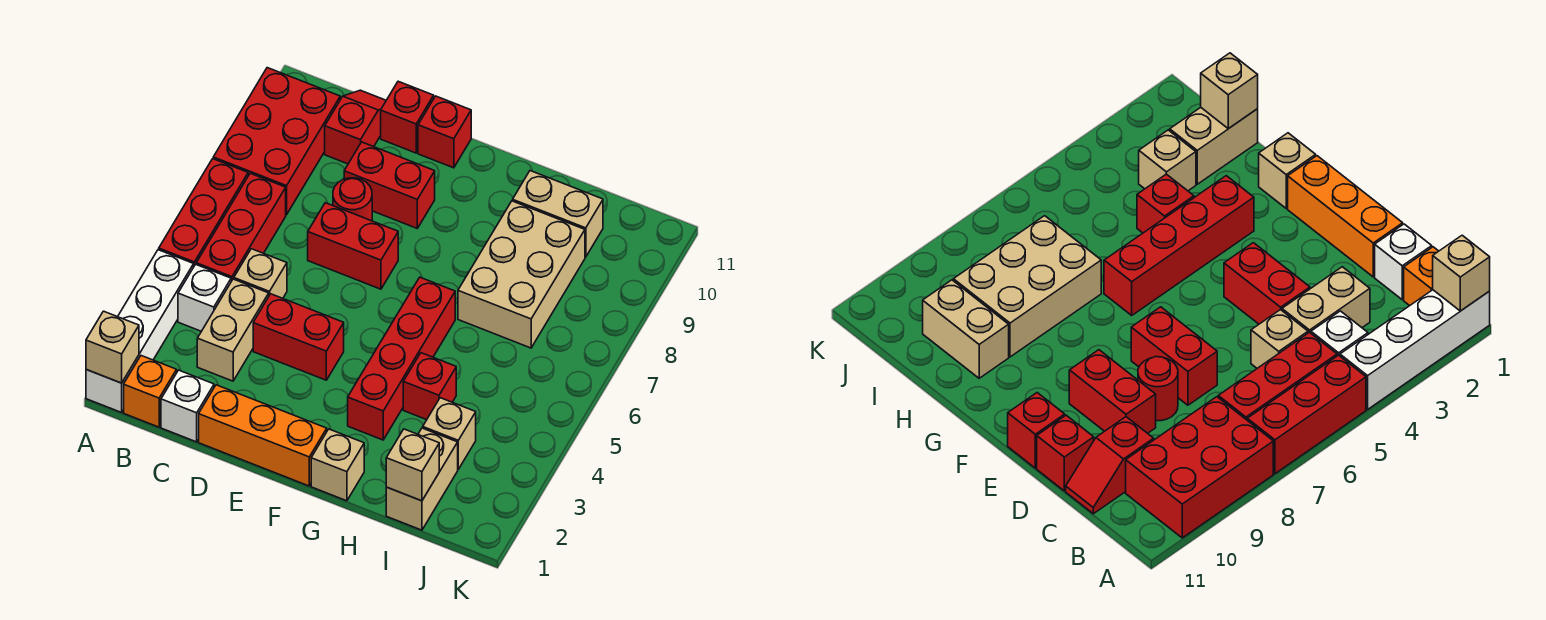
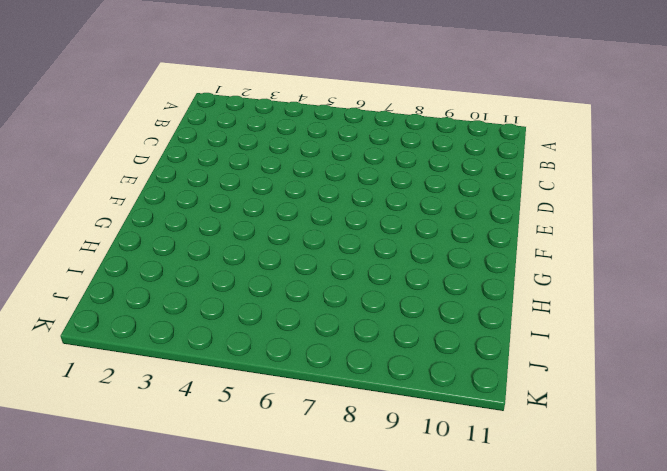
none -> white brick A1:A4 level 1
none -> red brick A5:A7 level 1
none -> red brick A8:B10 level 1

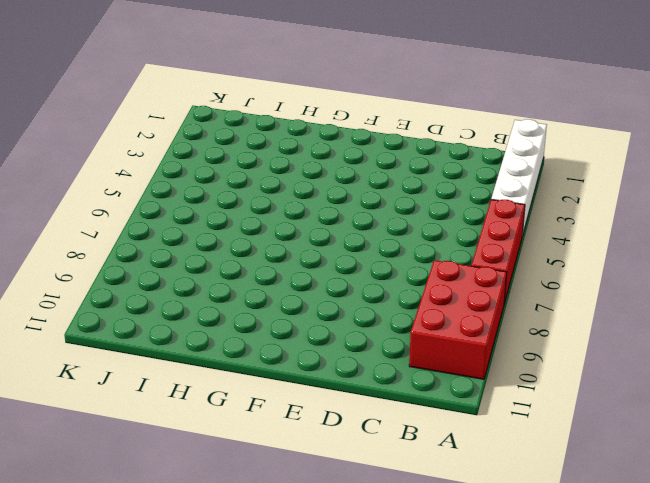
none -> orange brick B1 level 1
none -> white brick B4 level 1
none -> red brick B5:B7 level 1

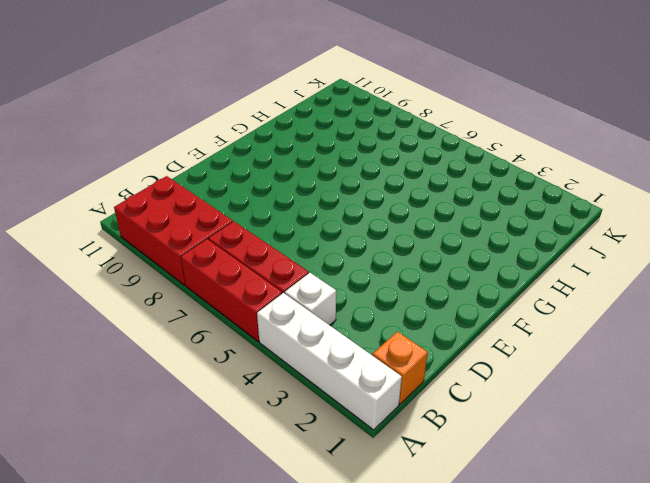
none -> white brick C1 level 1
none -> tan brick C3:C4 level 1
none -> tan brick C5 level 1

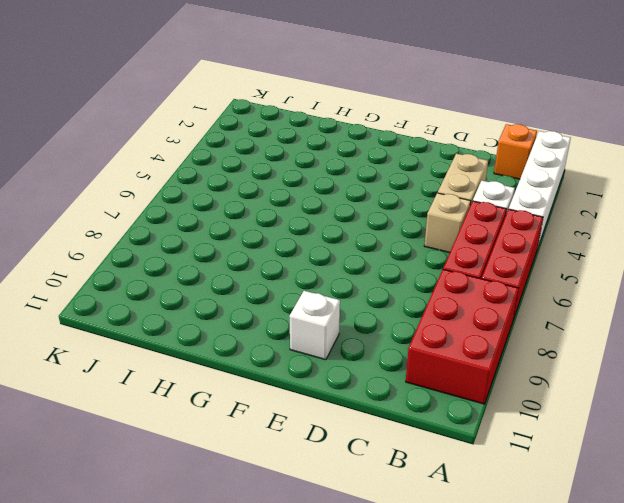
white brick E10 level 1 -> white brick C1 level 1
none -> red slope C10:C11 level 1 top 10
none -> orange brick D1:F1 level 1
none -> red brick D4:E4 level 1

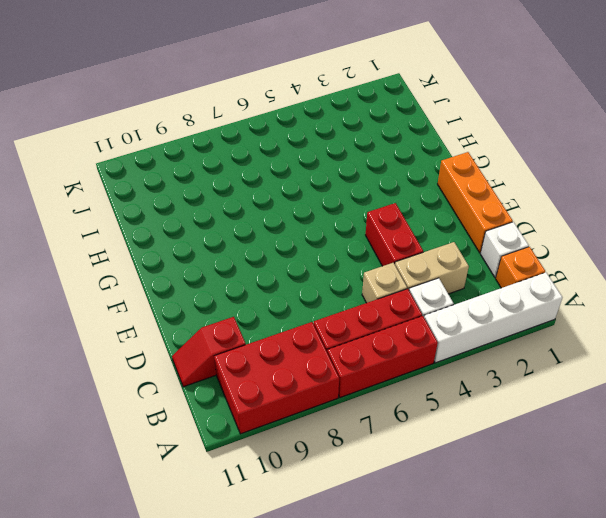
none -> red brick D7:E7 level 1
none -> red round brick D8 level 1
none -> red brick D9:E9 level 1

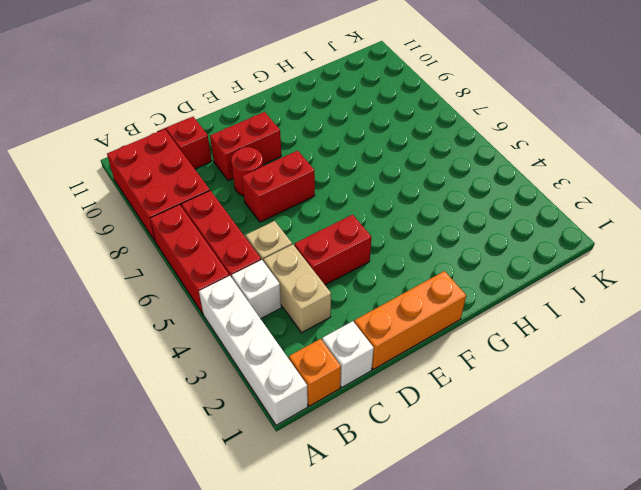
none -> red brick D11 level 1
none -> red brick E11 level 1
none -> tan brick G1 level 1

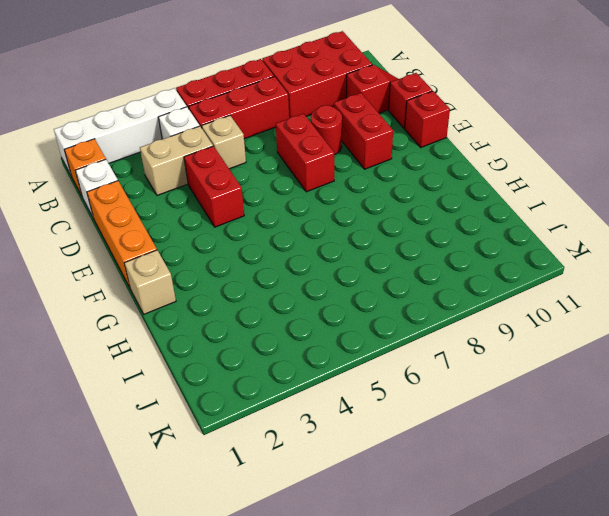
none -> red brick G3:G6 level 1
none -> red brick H4 level 1
none -> tan brick H7:I9 level 1

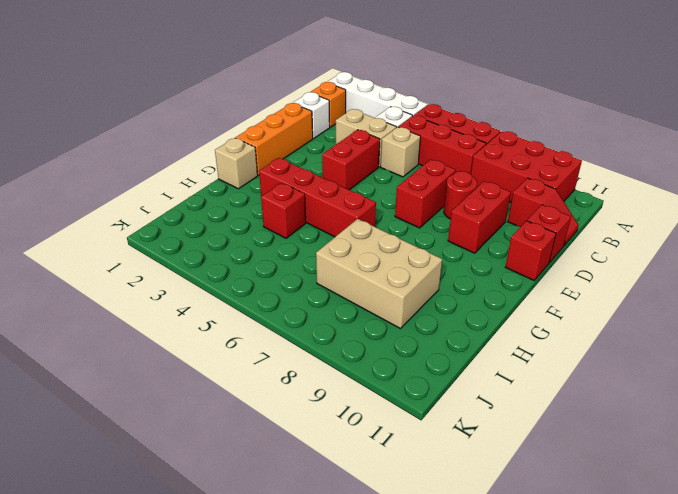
none -> tan brick H10:I10 level 1
none -> tan brick I1:I2 level 1
none -> tan brick I3 level 1

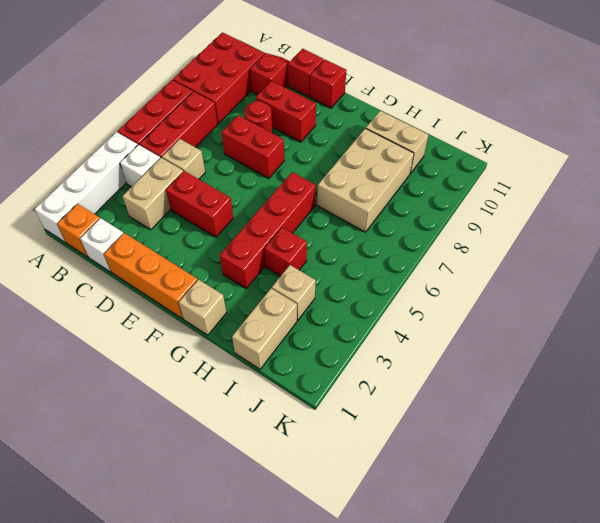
none -> tan brick A1 level 2
none -> tan brick I1 level 2

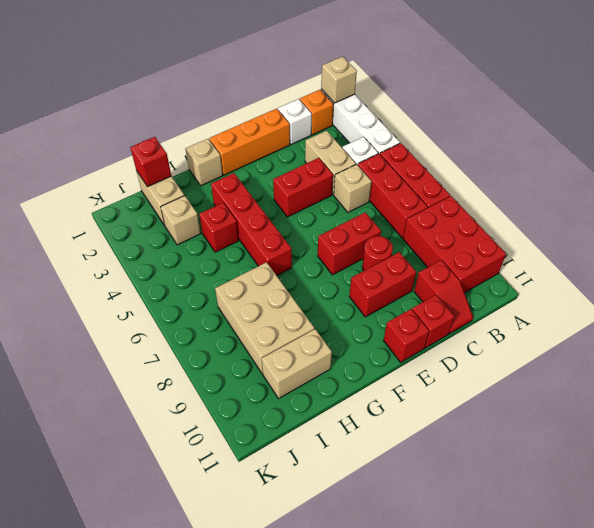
red brick I1 level 2 -> tan brick I1 level 2

